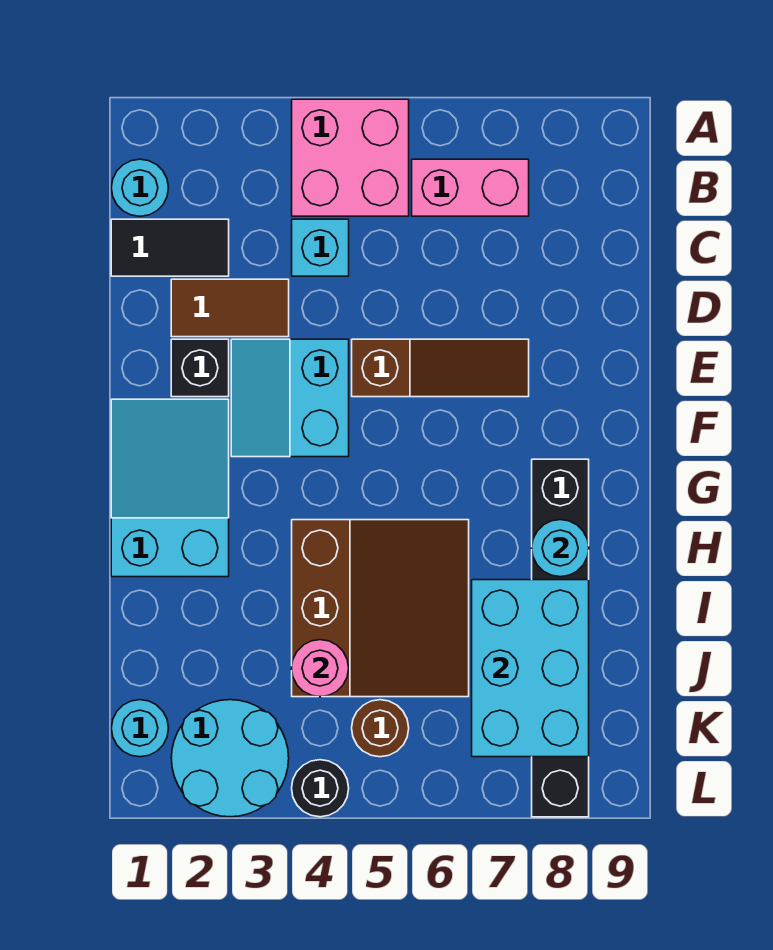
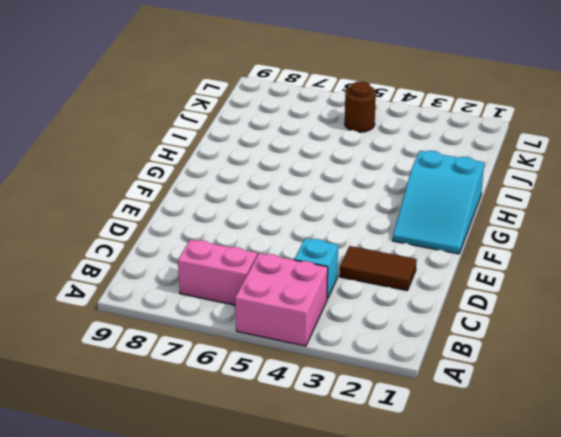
none -> cyan round brick B1 level 1
none -> black tile C1:C2 level 1
none -> black brick E2 level 1

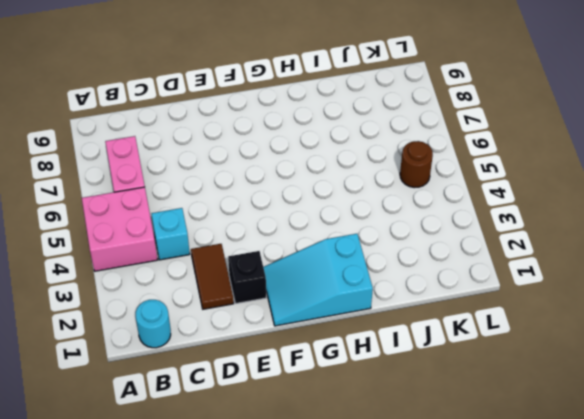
none -> black tile C1:C2 level 1
none -> cyan slope E3:F4 level 1 top 4
none -> brown slope E5:E7 level 1 top 5

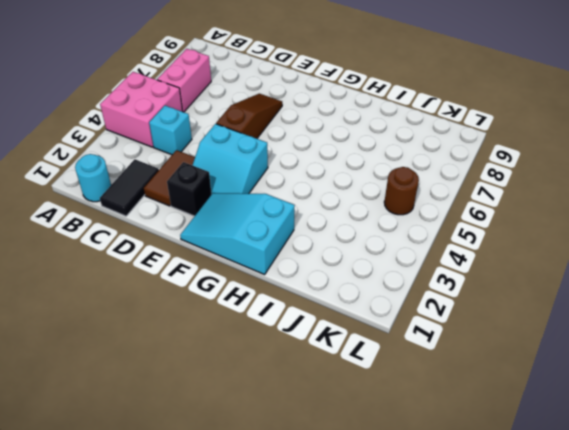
none -> black brick G8:L8 level 1
none -> brown slope H4:J6 level 1 top 4
none -> cyan round brick K1 level 1

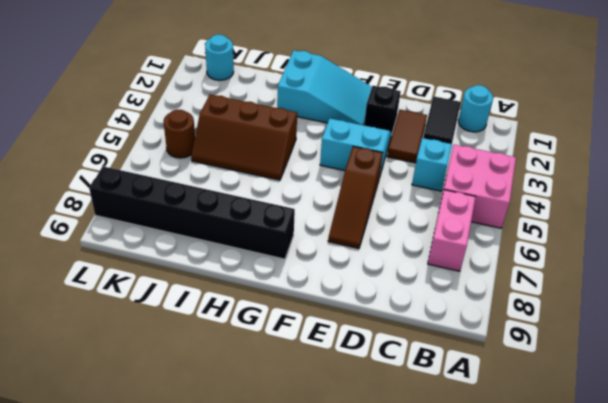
brown slope H4:J5 level 1 top 4 -> brown slope H4:J6 level 1 top 4
none -> cyan round brick K2:L3 level 1
none -> black round brick L4 level 1
none -> cyan round brick H8 level 2

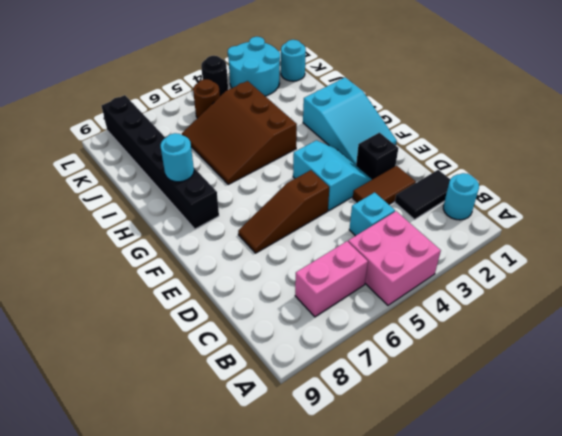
none -> cyan brick I7:K8 level 2
none -> pink round brick J4 level 2

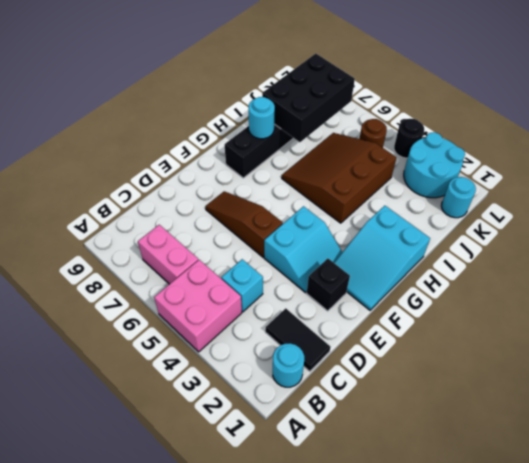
black brick I7:K8 level 2 -> cyan brick I7:K8 level 2
none -> brown tile D2:D3 level 1
none -> pink round brick J4 level 2

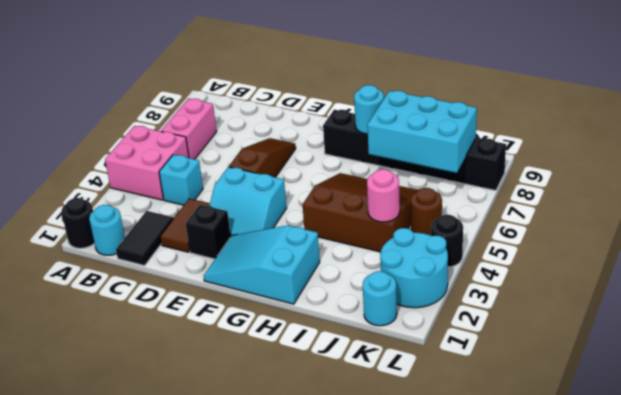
black round brick A1 level 1 -> none

